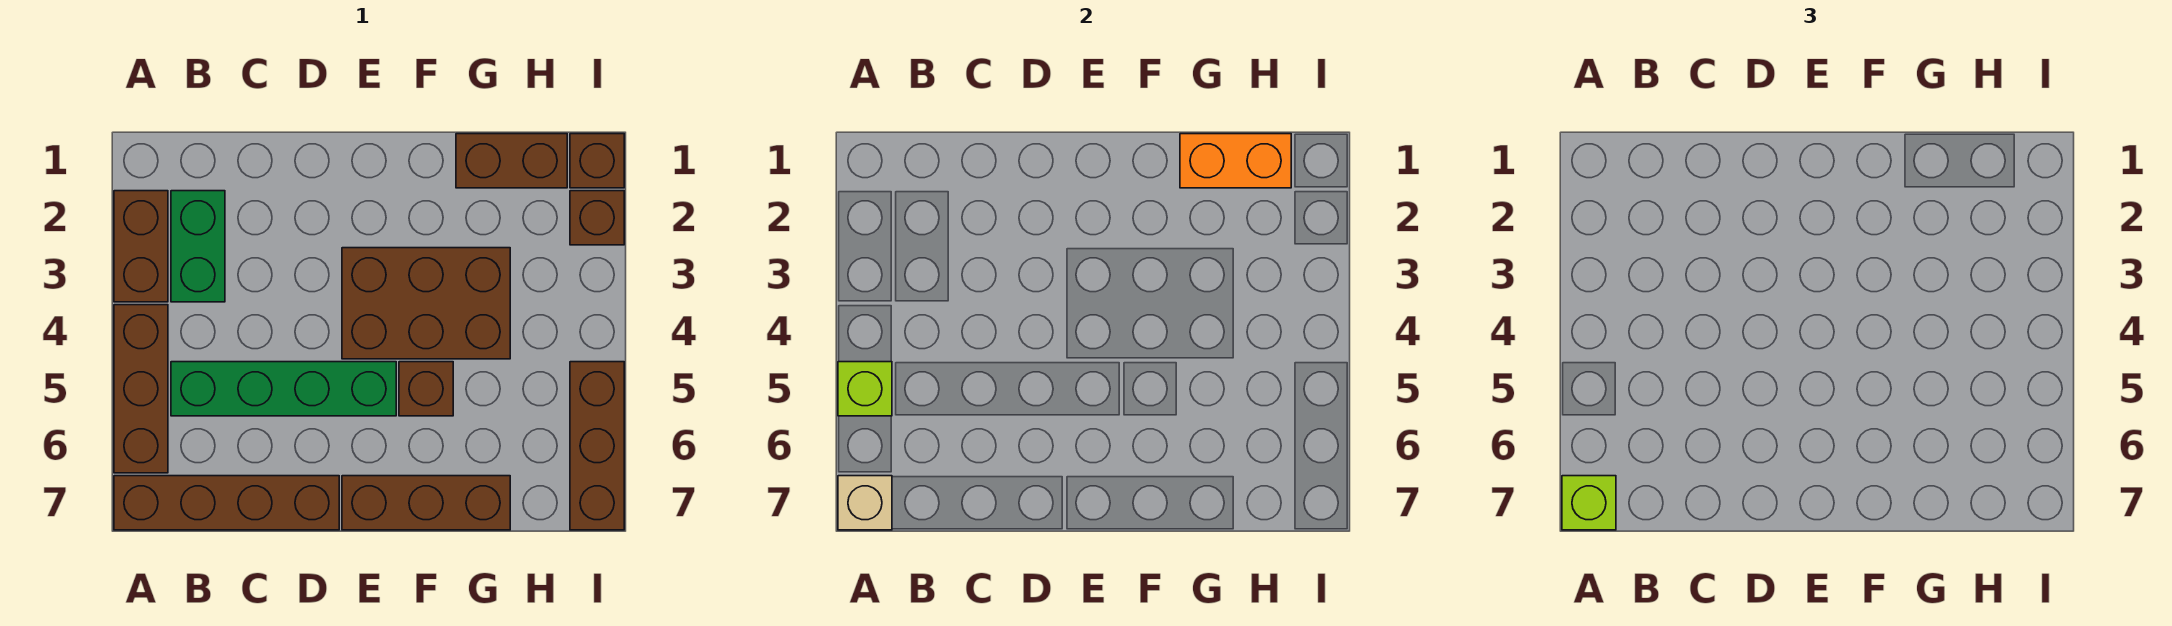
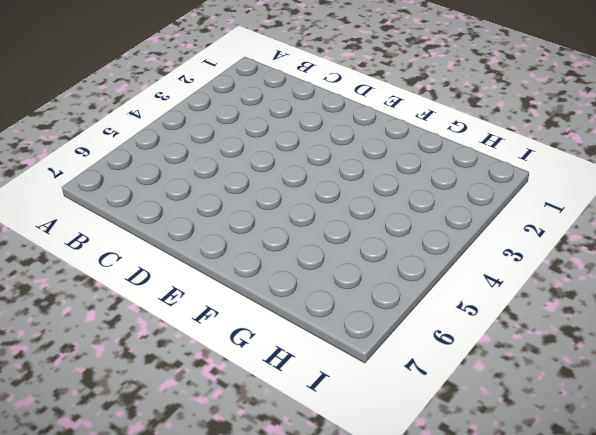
none -> brown brick A2:A3 level 1
none -> brown brick A4:A6 level 1
none -> brown brick A7:D7 level 1

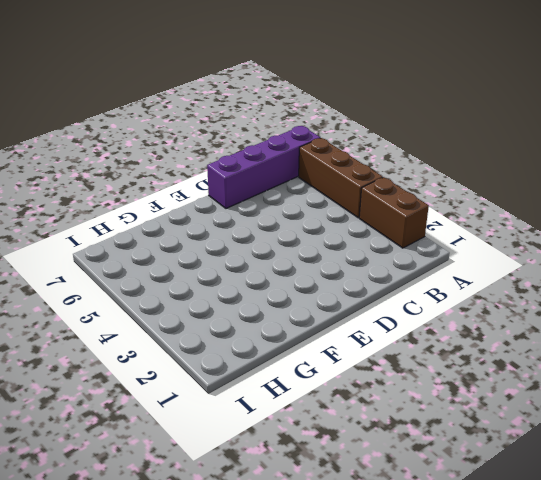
purple brick A7:D7 level 1 -> brown brick A7:D7 level 1
none -> green brick B2:B3 level 1
none -> green brick B5:E5 level 1
none -> brown brick E3:G4 level 1

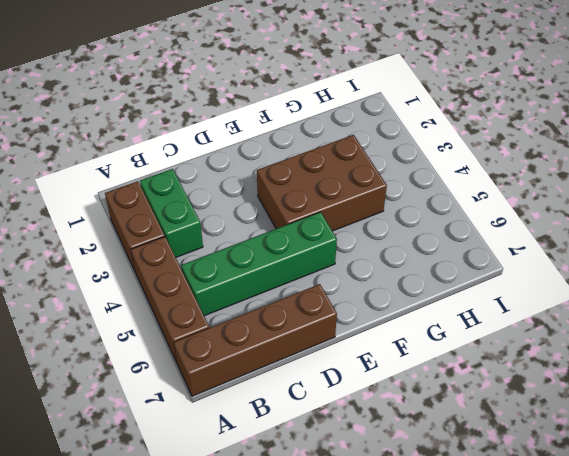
none -> brown brick E7:G7 level 1
none -> brown brick F5 level 1
none -> brown brick G1:H1 level 1

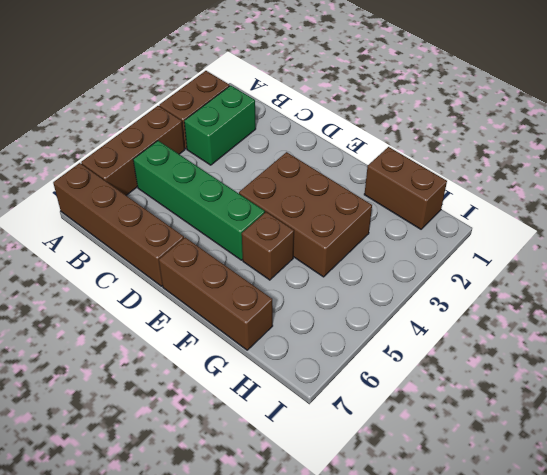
none -> brown brick I1 level 1
none -> brown brick I2 level 1
none -> brown brick I5:I7 level 1

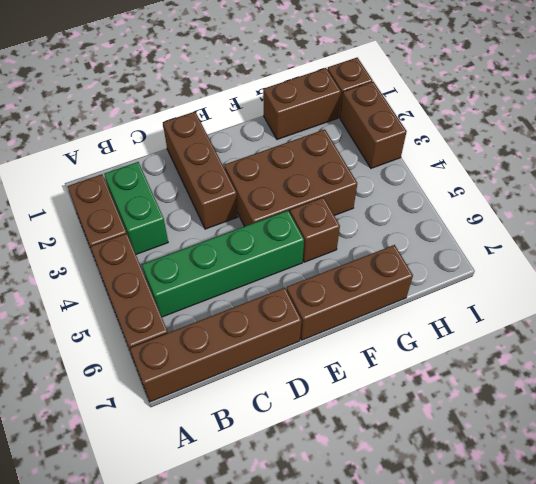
brown brick D1:D3 level 1 -> brown brick I5:I7 level 1
brown brick I2:I3 level 1 -> brown brick I2 level 1
none -> lime brick A5 level 2
none -> tan brick A7 level 2
none -> orange brick G1:H1 level 2

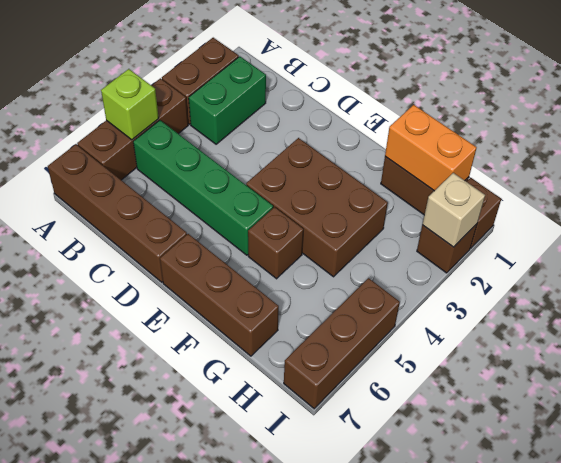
tan brick I2 level 2 -> tan brick A7 level 2
none -> lime brick A7 level 3

